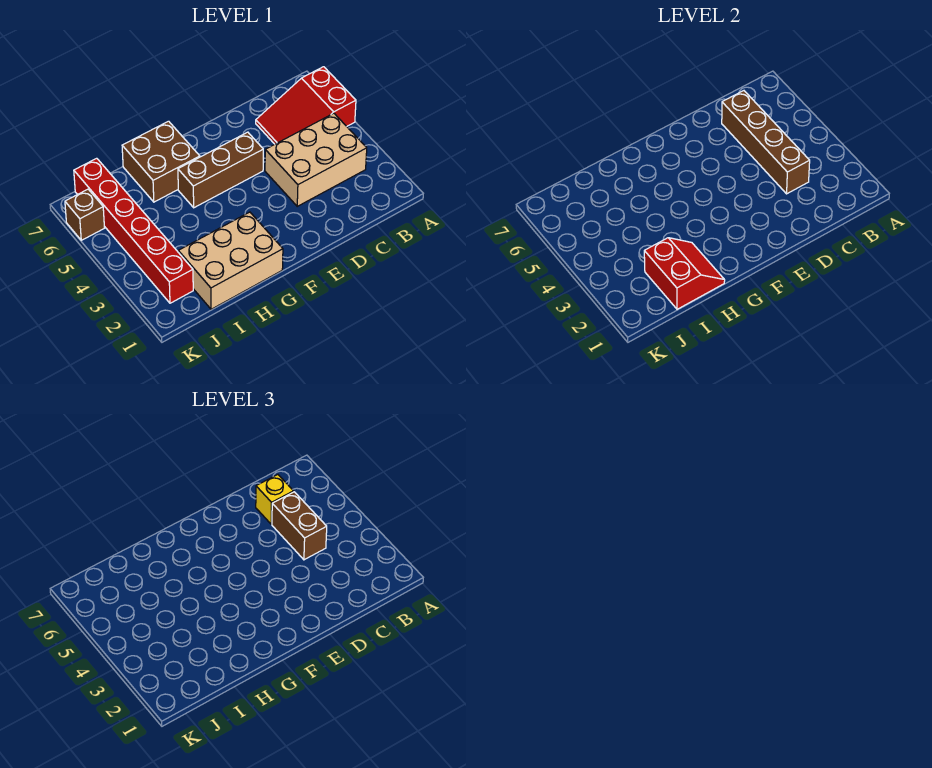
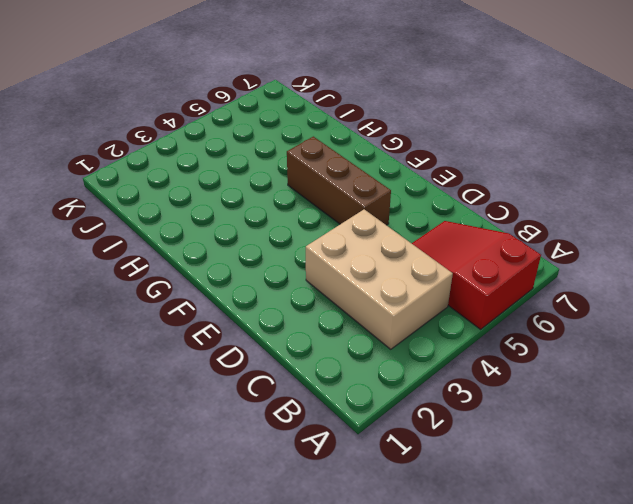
none -> tan brick G1:I2 level 1
none -> brown brick G6:H7 level 1

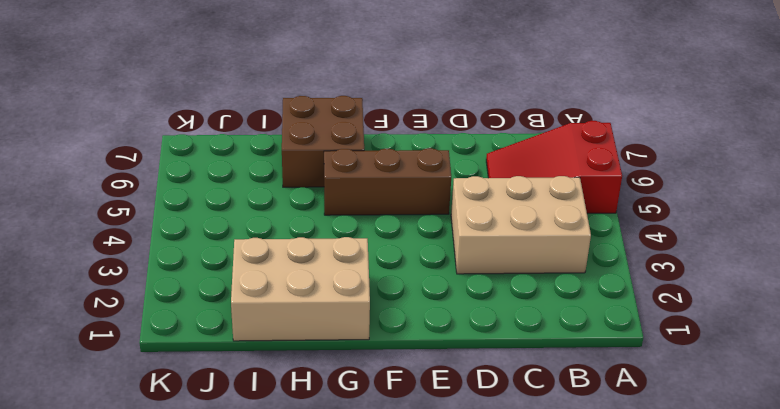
none -> red brick J2:J7 level 1
none -> brown brick K6 level 1

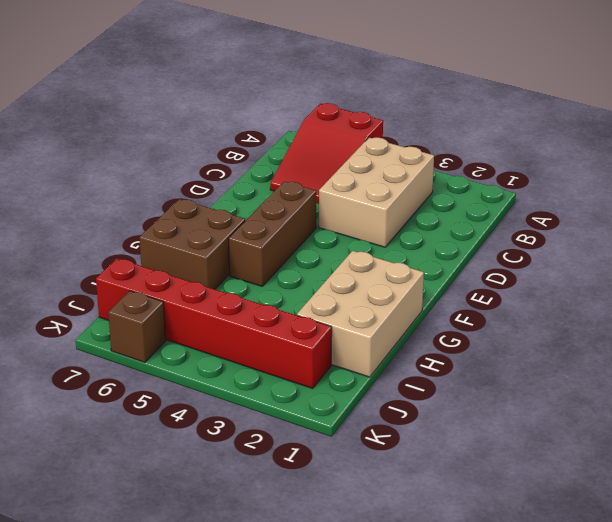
none -> brown brick C3:C6 level 2
none -> red slope H1:I2 level 2 top I

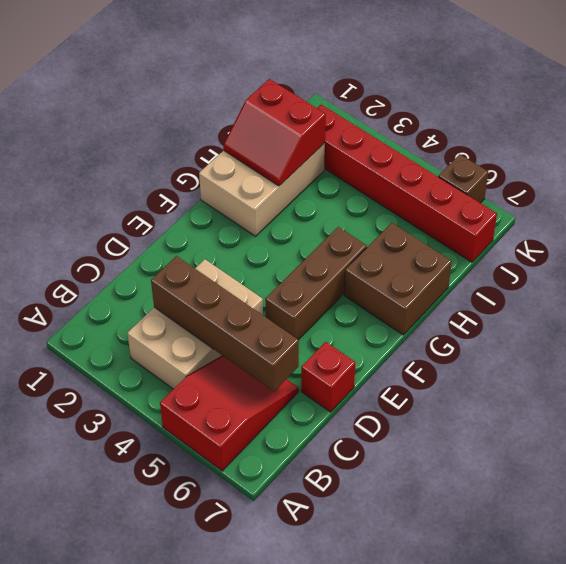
red brick D7 level 1 -> none
none -> brown brick C4:C5 level 3
none -> yellow brick C6 level 3

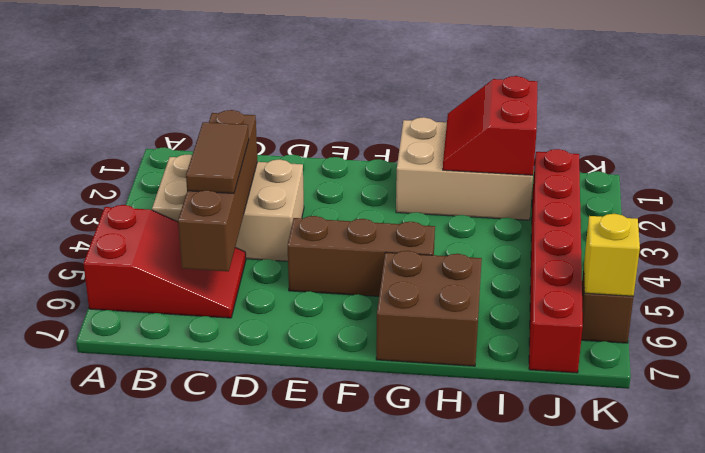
brown tile C4:C5 level 3 -> brown brick C4:C5 level 3
yellow brick K6 level 2 -> yellow brick C6 level 3

